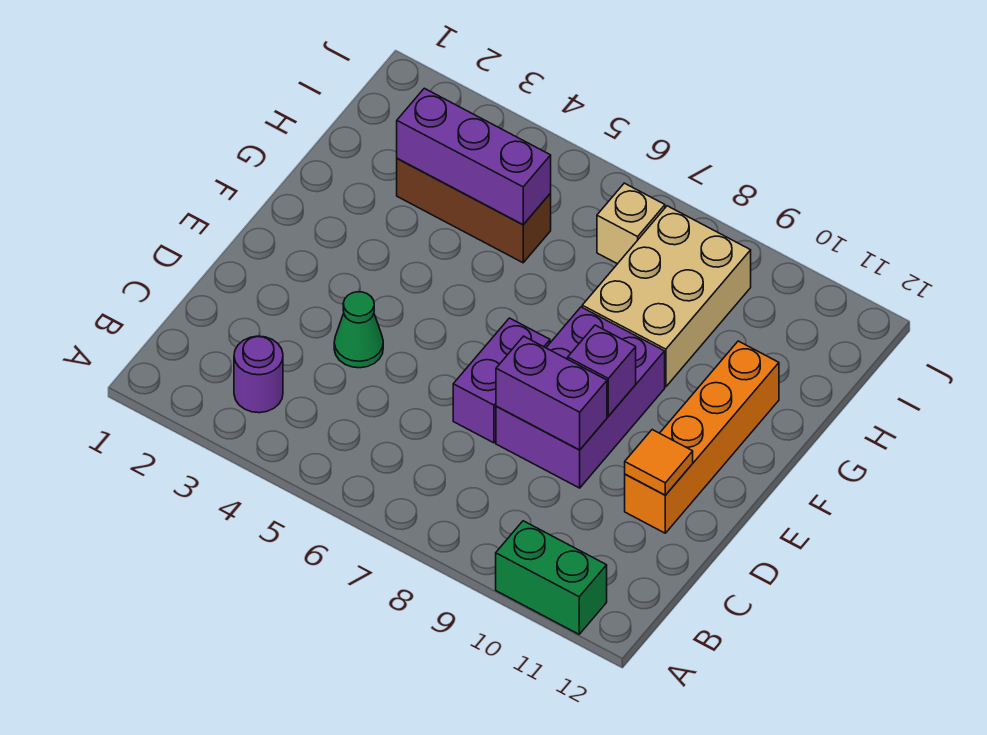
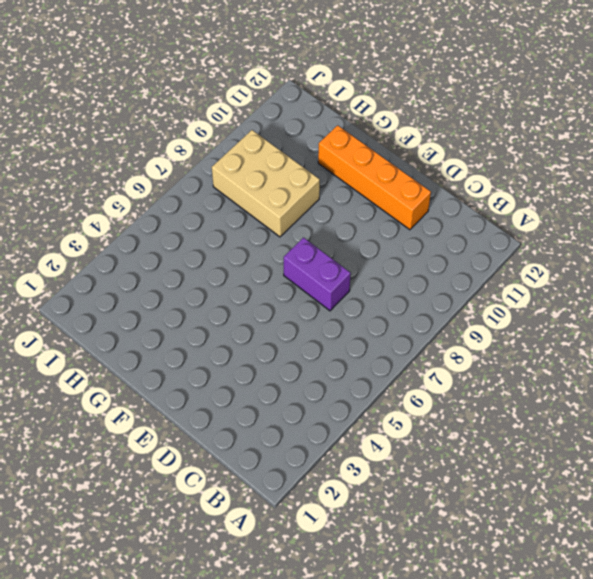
none -> green brick A10:A11 level 1
none -> purple round brick B3 level 1
none -> green cone D4 level 1

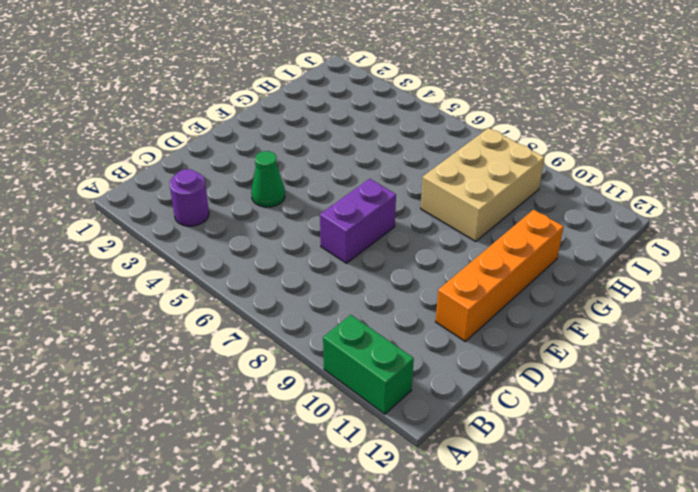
none -> purple brick D8:F9 level 1
none -> brown brick H3:H5 level 1
none -> tan brick I7 level 1

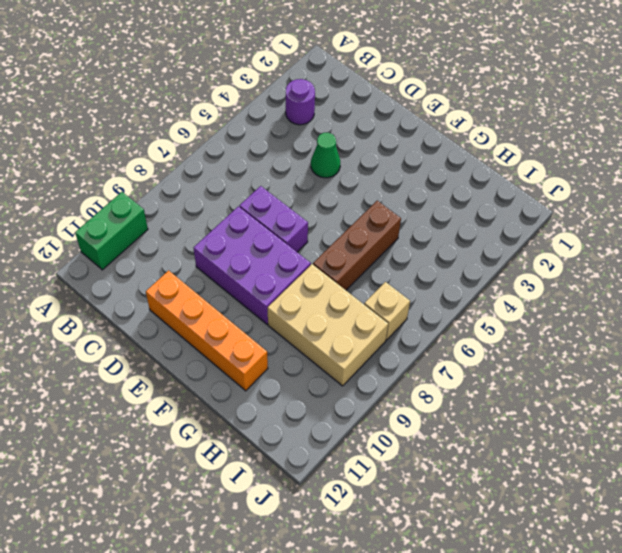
brown brick G5:G7 level 1 -> brown brick H3:H5 level 1
none -> purple brick D8:D9 level 2
none -> orange tile D11 level 2
none -> purple brick E9 level 2

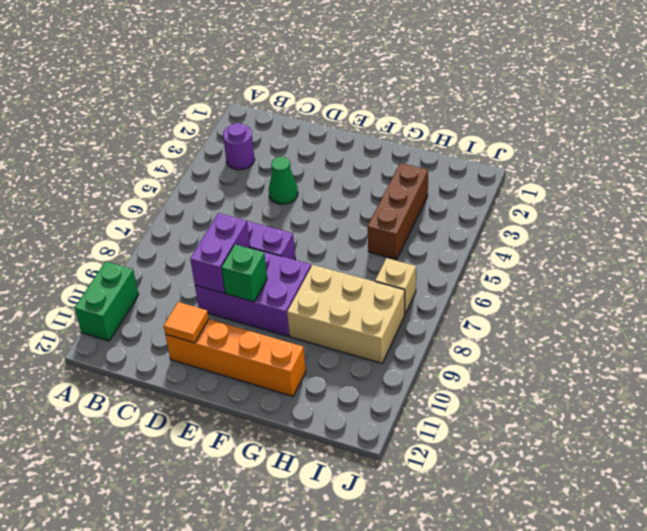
green brick E9 level 2 -> purple brick E9 level 2
none -> purple brick H3:H5 level 2

